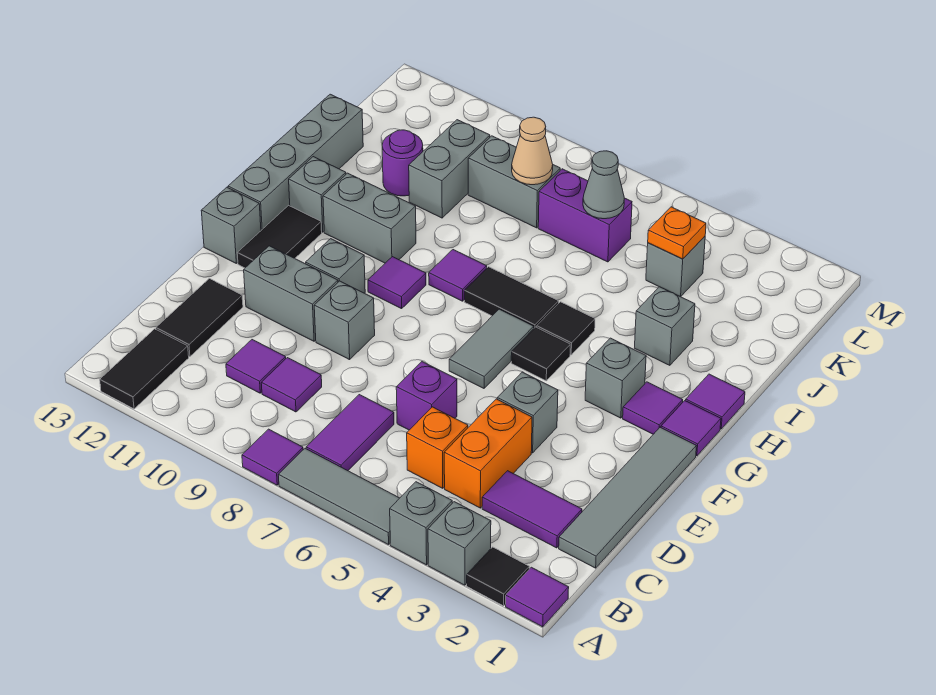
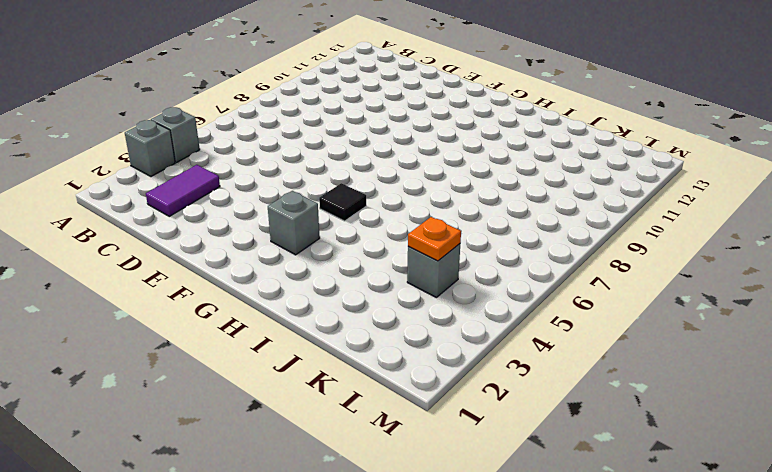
none -> purple tile A1 level 1
none -> black tile A2 level 1
none -> grey tile A5:A7 level 1
none -> purple tile A8 level 1

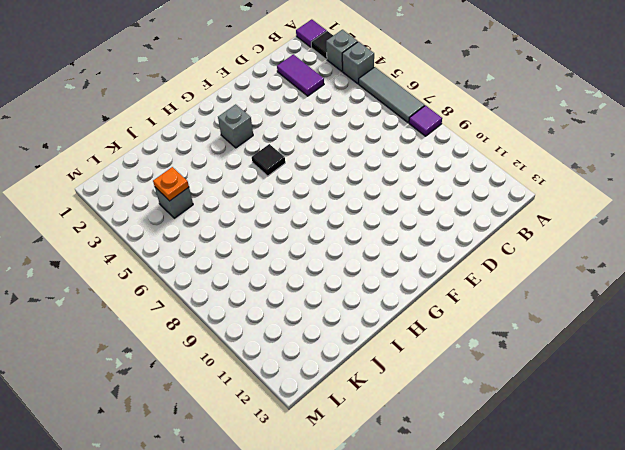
none -> black tile A12:B12 level 1
none -> purple tile B7:C7 level 1
none -> grey tile C1:F1 level 1
none -> orange brick C4:D4 level 1

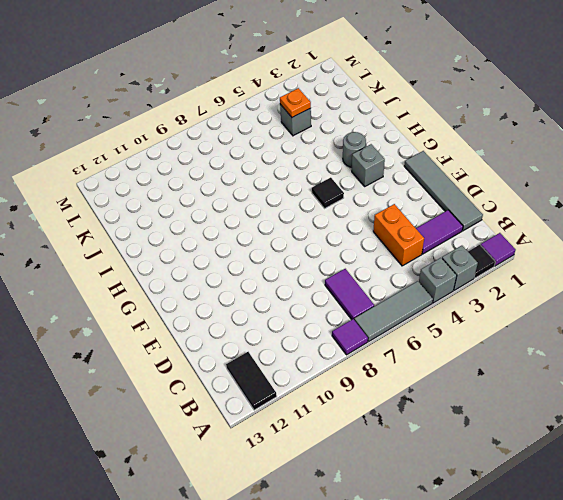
grey round brick H3 level 1 -> none
none -> orange brick C5 level 1
none -> purple tile C9 level 1
none -> purple tile C10 level 1
none -> black tile C12:D12 level 1

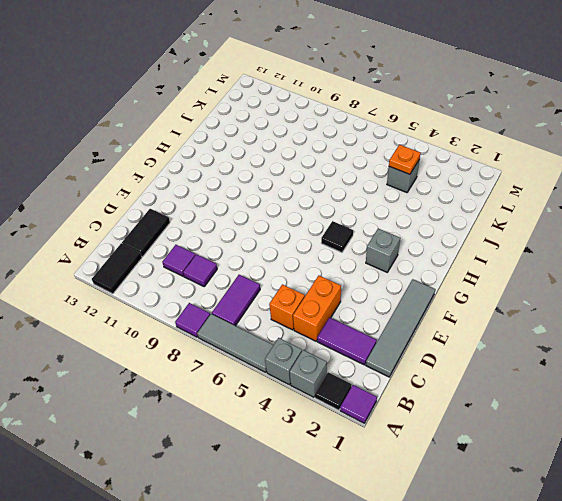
none -> purple brick D6 level 1
none -> grey brick E4 level 1
none -> grey brick E9 level 1
none -> grey brick E10:E11 level 1

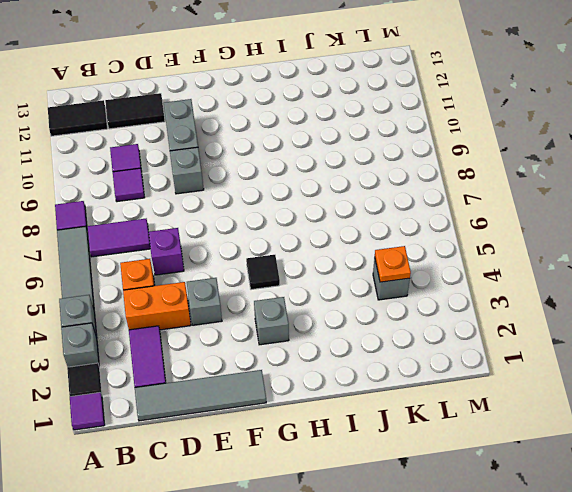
none -> grey tile F6:G6 level 1
none -> grey brick F10 level 1
none -> black tile F12:G12 level 1
none -> grey brick F13 level 1

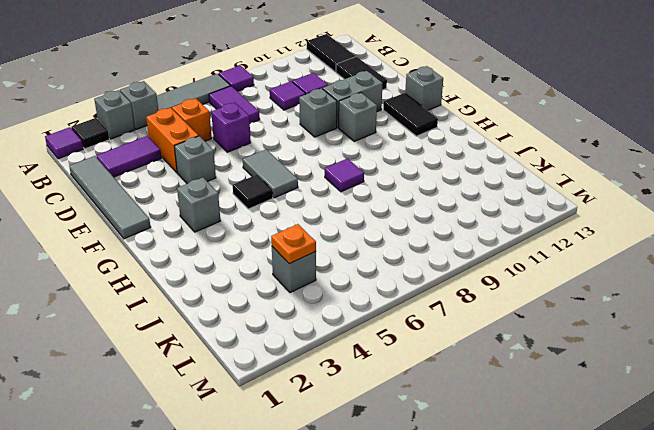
none -> purple tile G1 level 1
none -> purple tile G2 level 1
none -> purple tile G9 level 1
none -> grey brick G13:J13 level 1

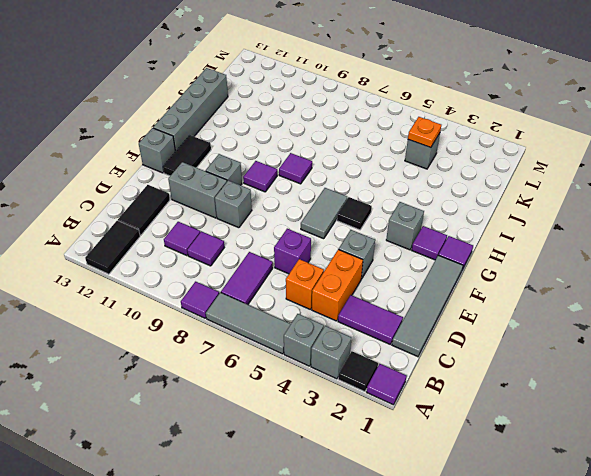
none -> purple tile H1 level 1
none -> black tile H5 level 1
none -> black tile H6:H7 level 1
none -> grey brick H10:H11 level 1

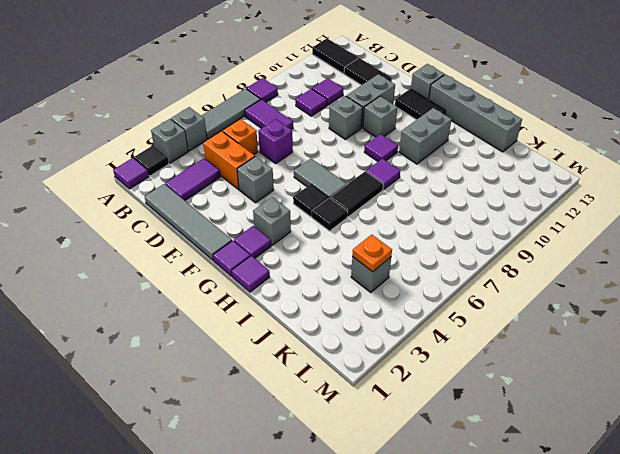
none -> grey brick H12 level 1
none -> grey brick I3 level 1
none -> grey brick J10:K10 level 1
none -> purple round brick J11 level 1

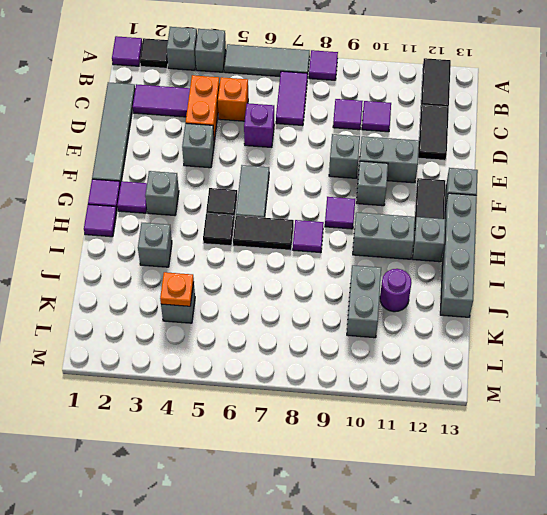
none -> purple brick K6:K7 level 1
none -> grey brick K8:K9 level 1
none -> grey cone K6 level 2
none -> tan cone K8 level 2

